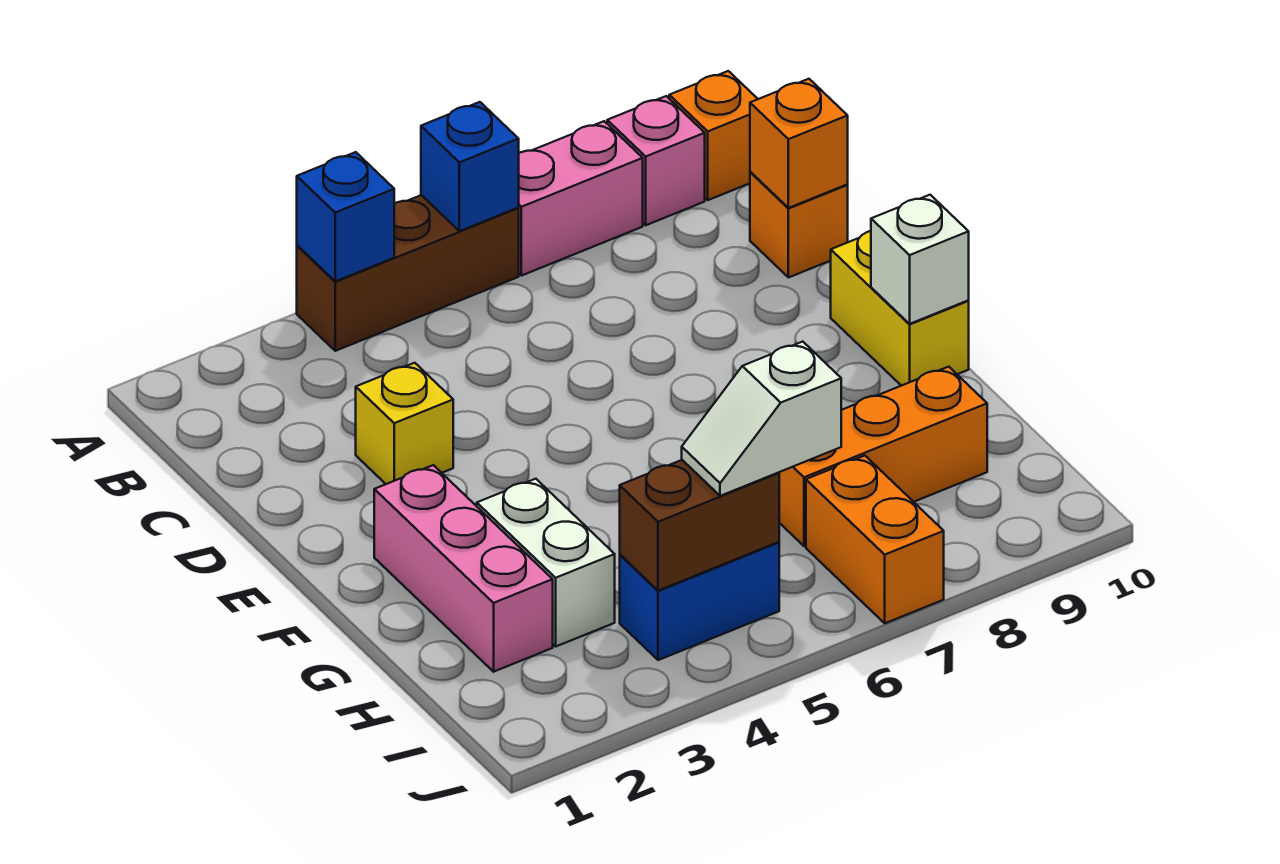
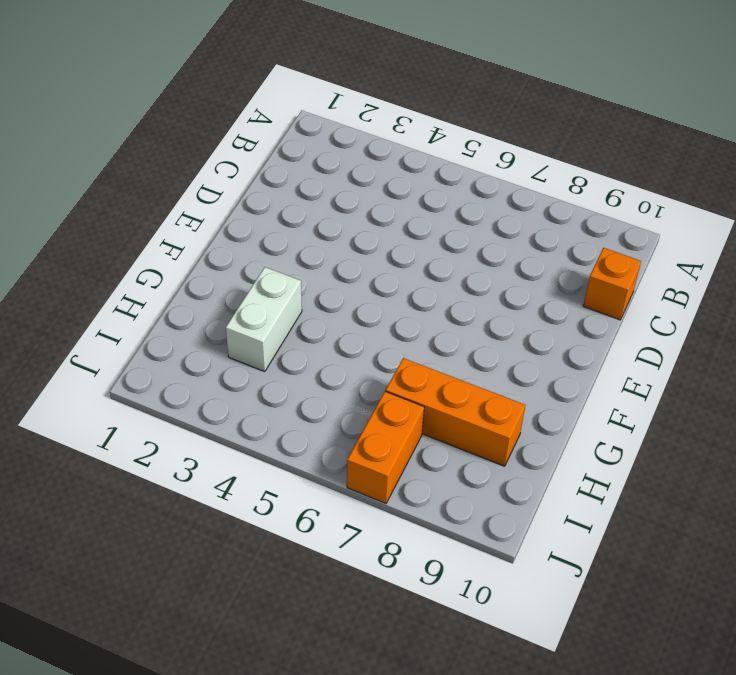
none -> brown brick A4:A6 level 1
none -> pink brick A7:A8 level 1
none -> pink brick A9 level 1

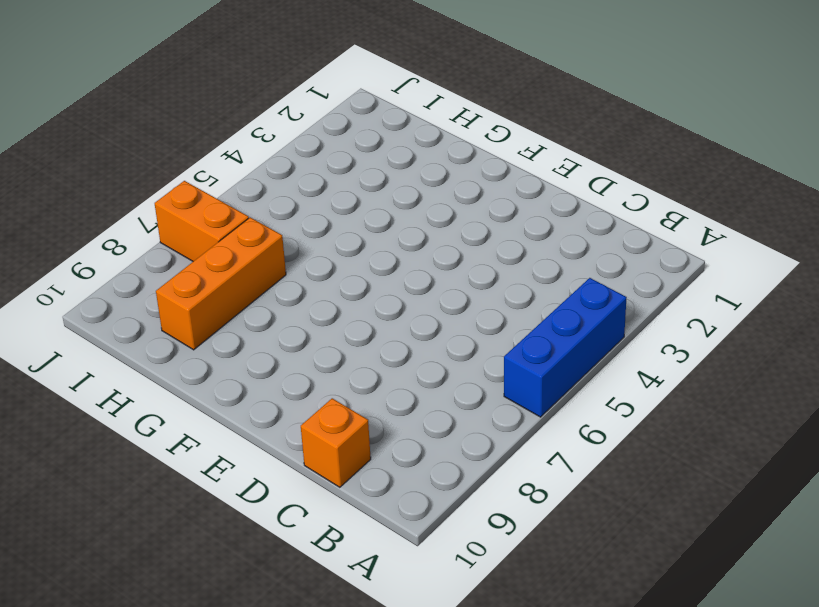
blue brick A4:A6 level 1 -> brown brick A4:A6 level 1
none -> pink brick A7:A8 level 1
none -> pink brick A9 level 1
none -> orange brick A10 level 1

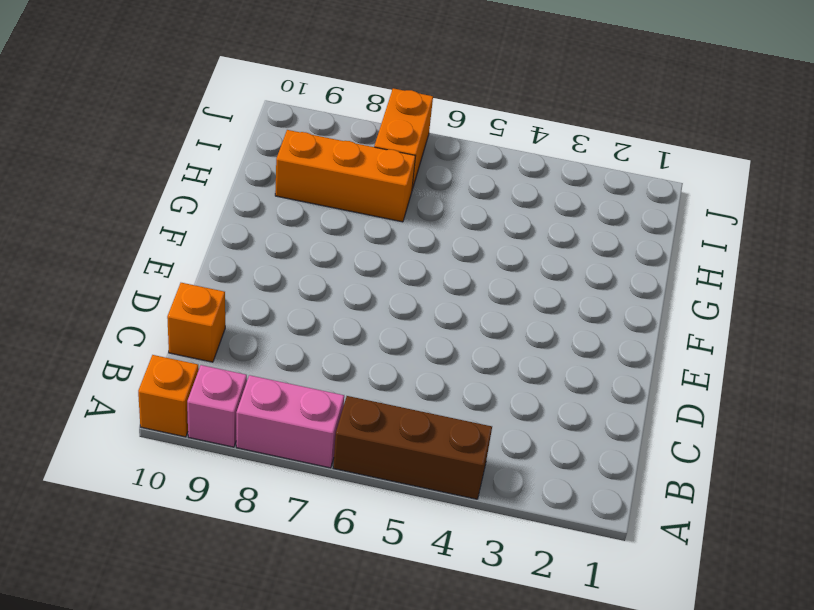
none -> yellow brick D3 level 1
none -> yellow brick E10:F10 level 1
none -> pink brick F2:H2 level 1

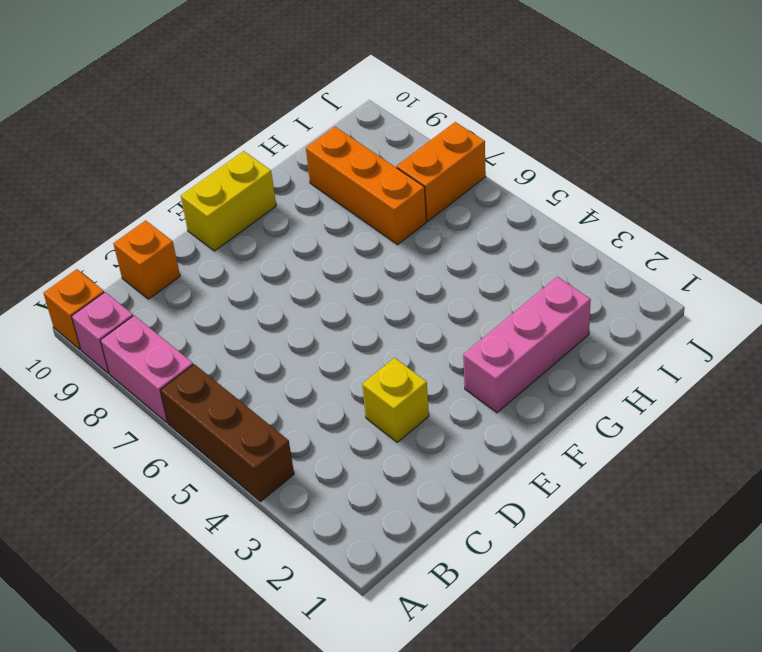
none -> white brick G3:H3 level 1
none -> blue brick I4:I5 level 1
none -> blue brick A4 level 2

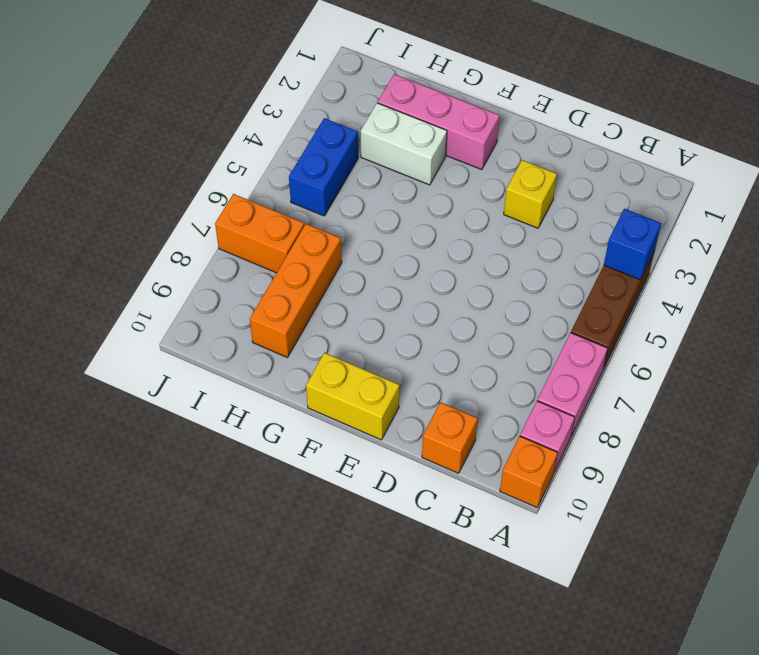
none -> blue brick A6 level 2
none -> orange brick C10 level 2
none -> white brick F10 level 2

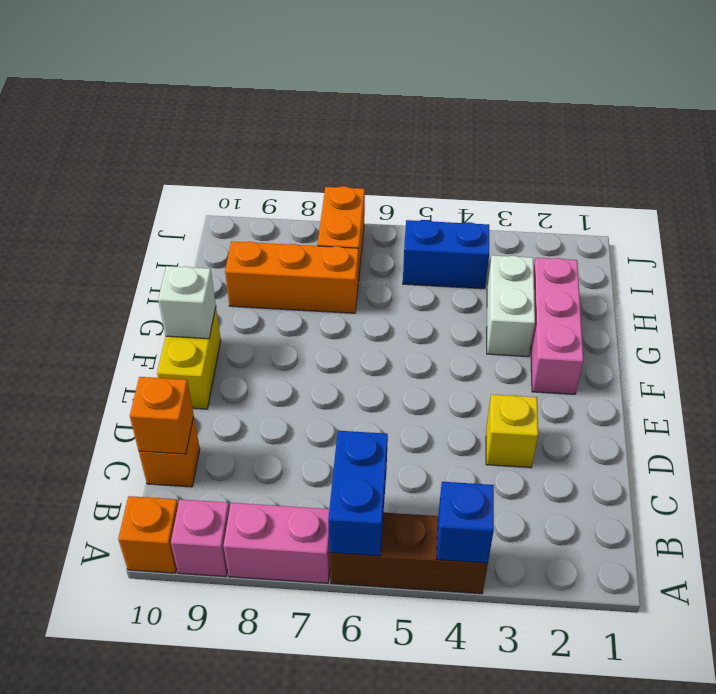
blue brick A6:B6 level 2 -> blue brick A6 level 2
none -> brown brick I4:I5 level 2
none -> white slope I5:I6 level 3 top 6

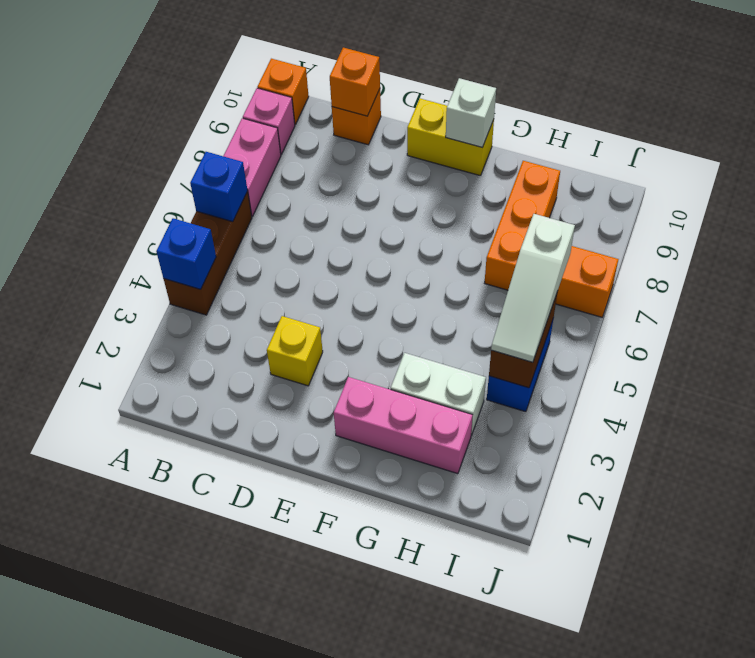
white slope I4:I6 level 3 top 6 -> white slope I5:I6 level 3 top 6

